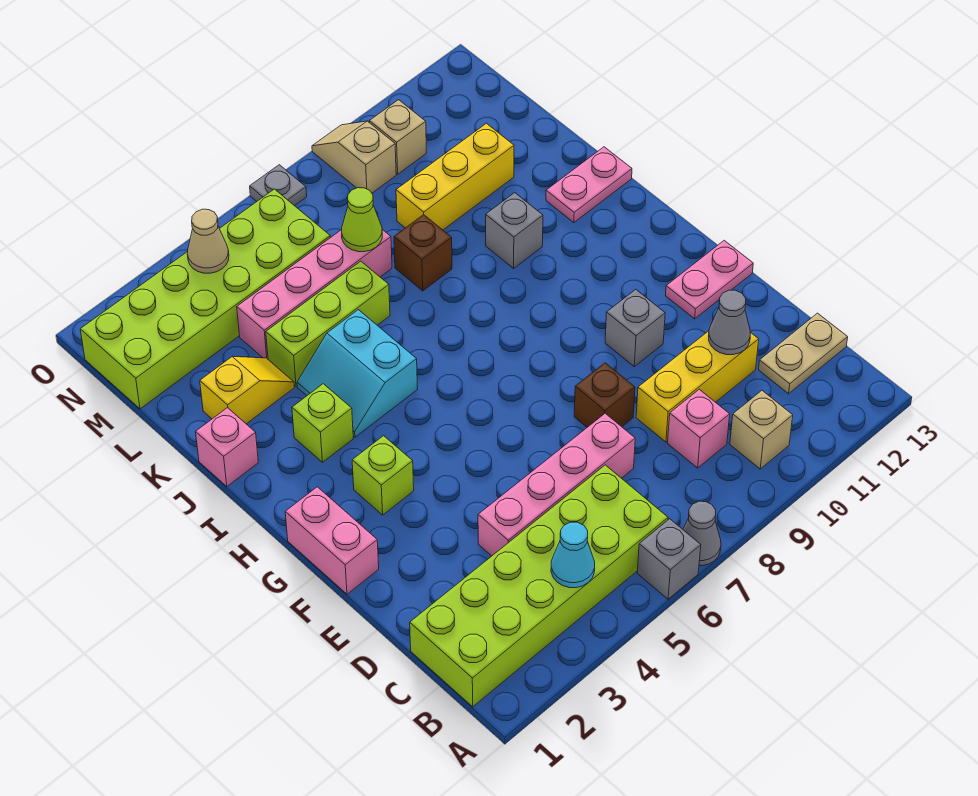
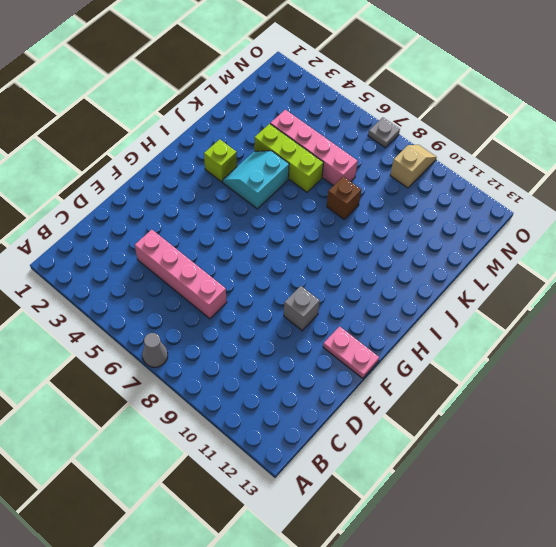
none -> grey brick A6 level 1
none -> lime brick B1:C6 level 1
none -> tan brick B10 level 1
none -> pink brick C9 level 1

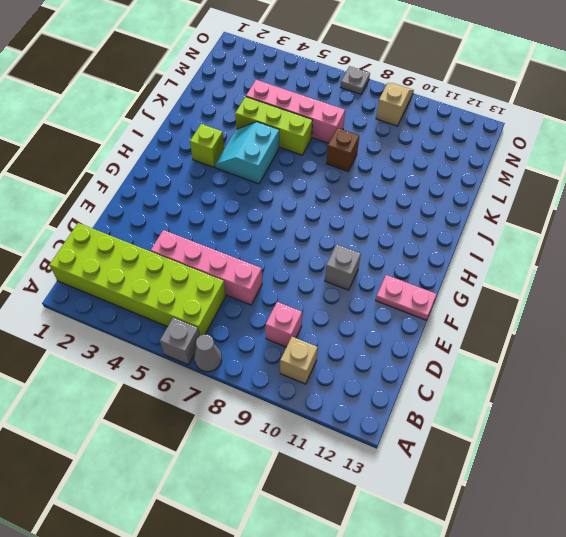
none -> tan plate C12:C13 level 1
none -> yellow brick D9:D11 level 1
none -> brown brick E8 level 1
none -> pink brick F1:G1 level 1

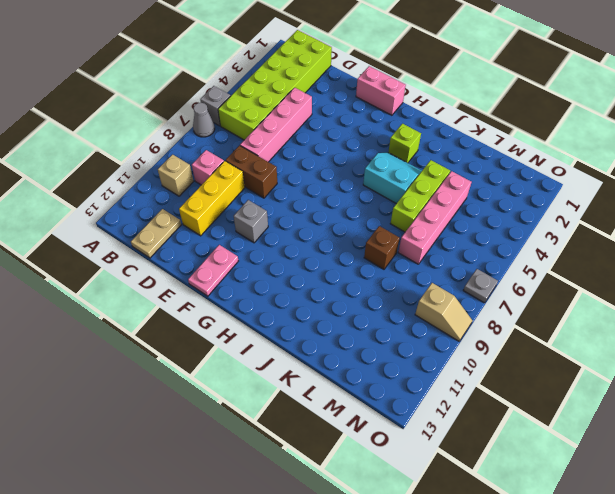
brown brick D8:E8 level 1 -> brown brick E8 level 1
none -> lime brick G3 level 1
none -> pink brick J1 level 1
none -> grey brick J10 level 1
none -> pink plate J12:J13 level 1

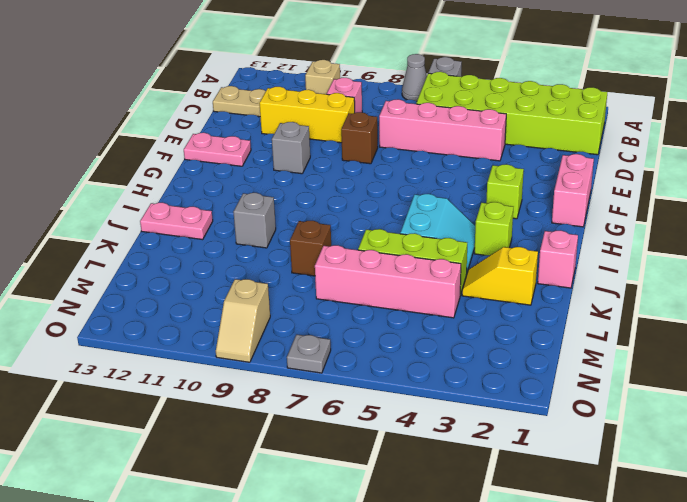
none -> yellow brick L9:L11 level 1
none -> lime brick M1:N6 level 1
none -> tan brick N10 level 1
none -> cyan cone B4 level 2

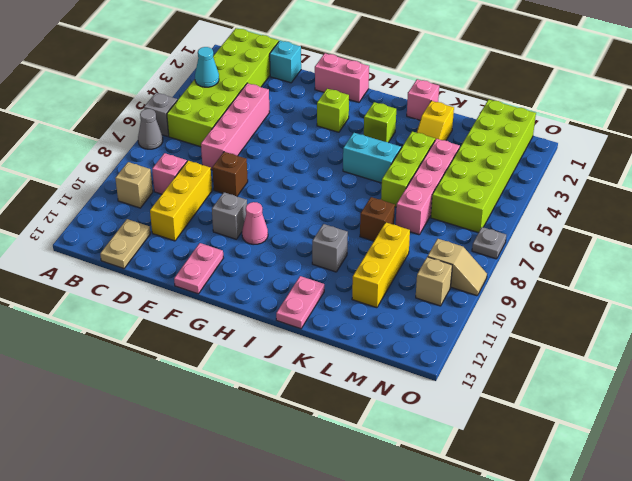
cyan brick D1 level 1 -> none
pink cone G10 level 1 -> none
none -> grey cone D11 level 2
none -> lime cone L7 level 2
none -> tan cone N4 level 2

